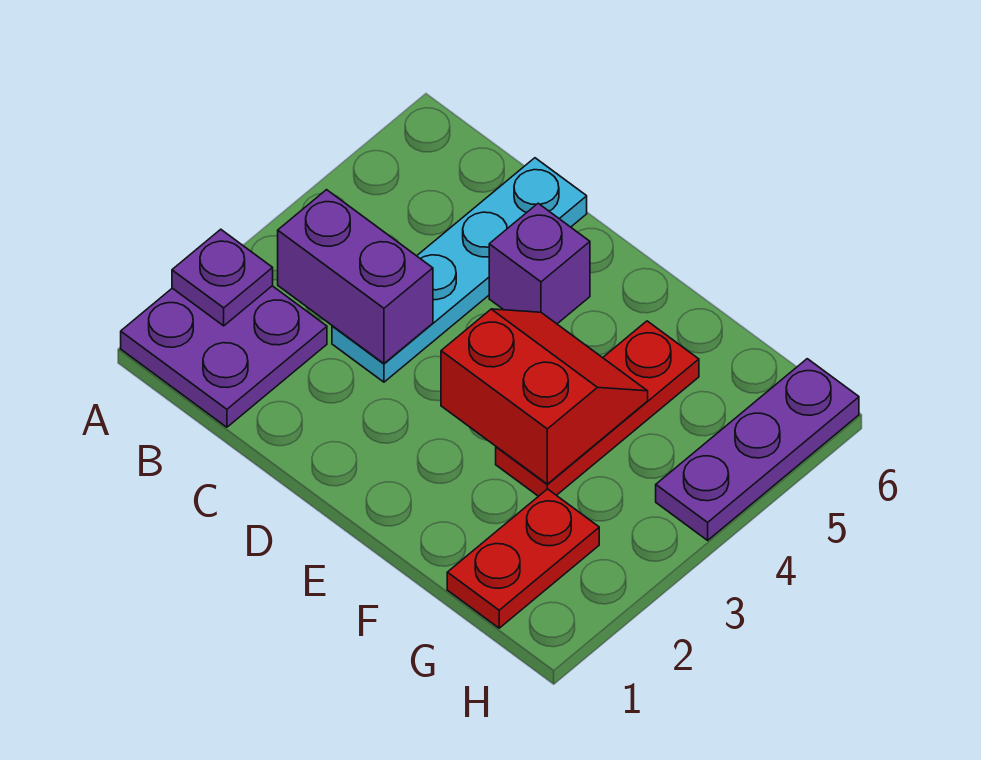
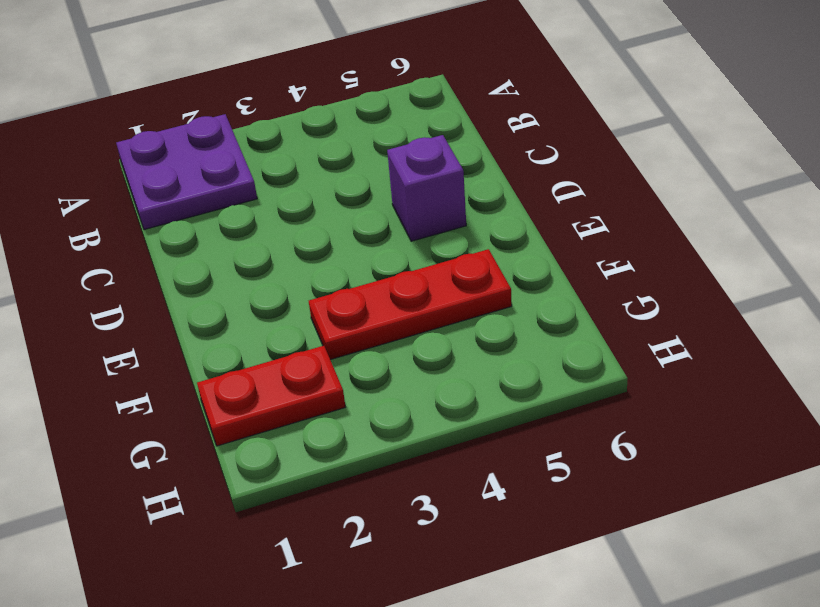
none -> cyan plate C3:C6 level 1
none -> purple plate H4:H6 level 1

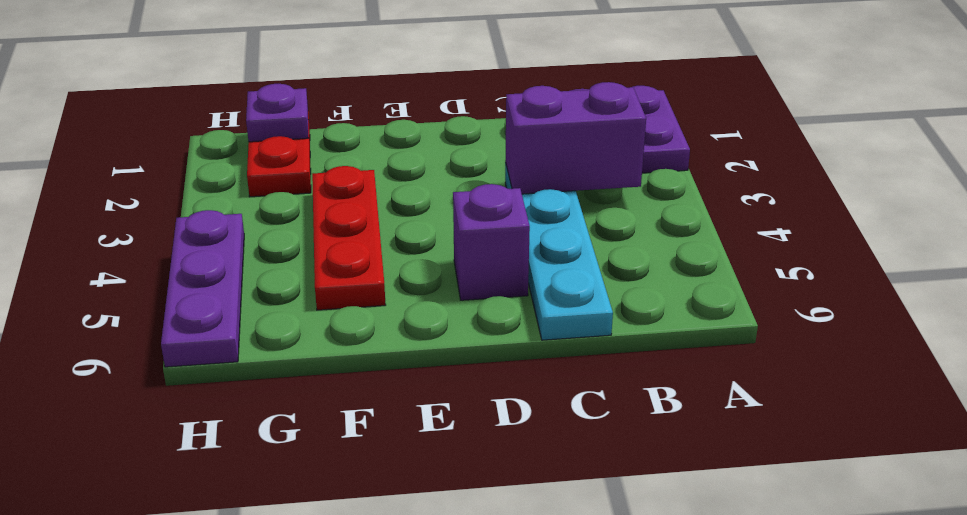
purple plate G1 level 2 -> purple plate A2 level 2
none -> red slope E3:F4 level 2 top 3

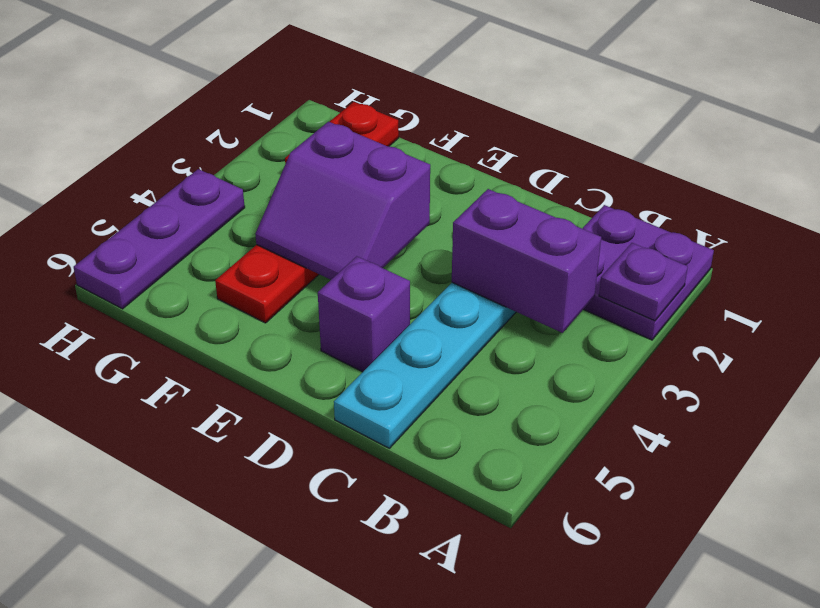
purple slope E3:F4 level 2 top 3 -> red slope E3:F4 level 2 top 3

